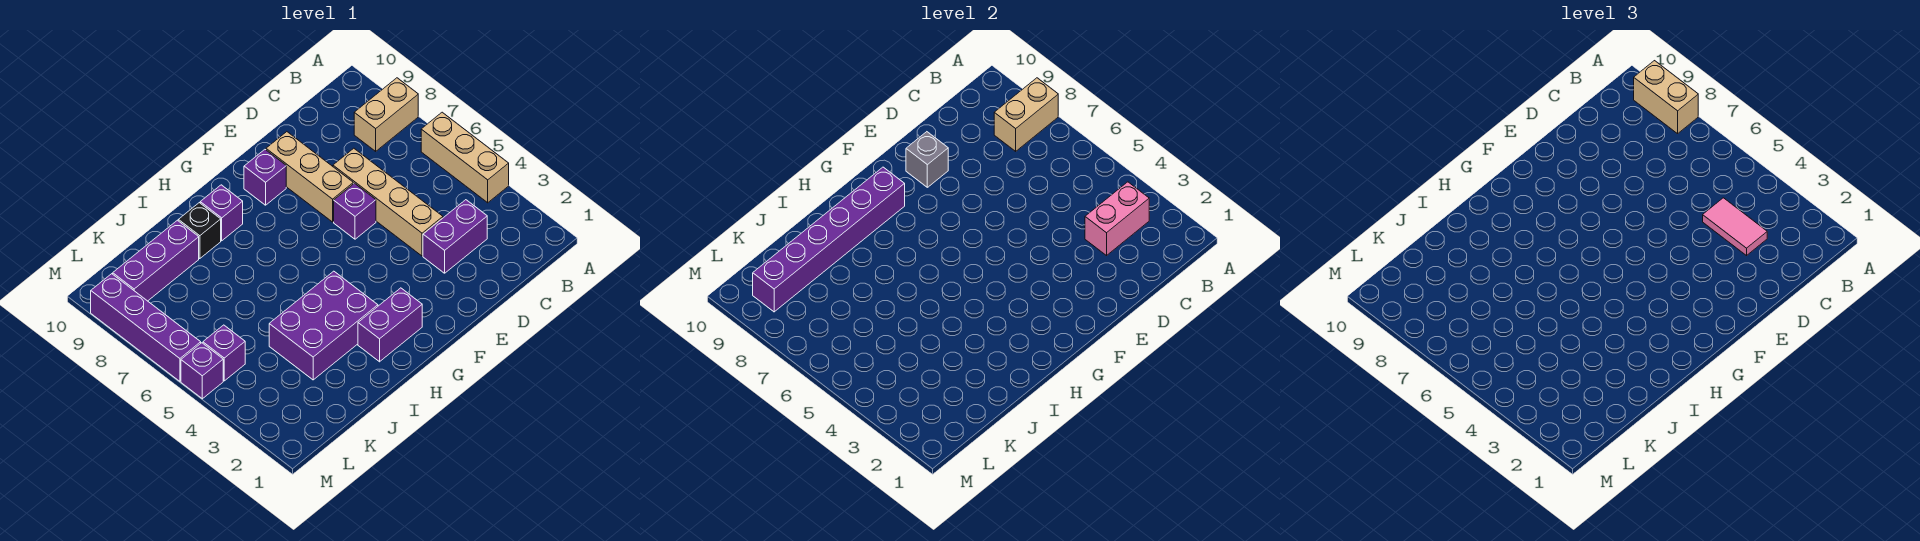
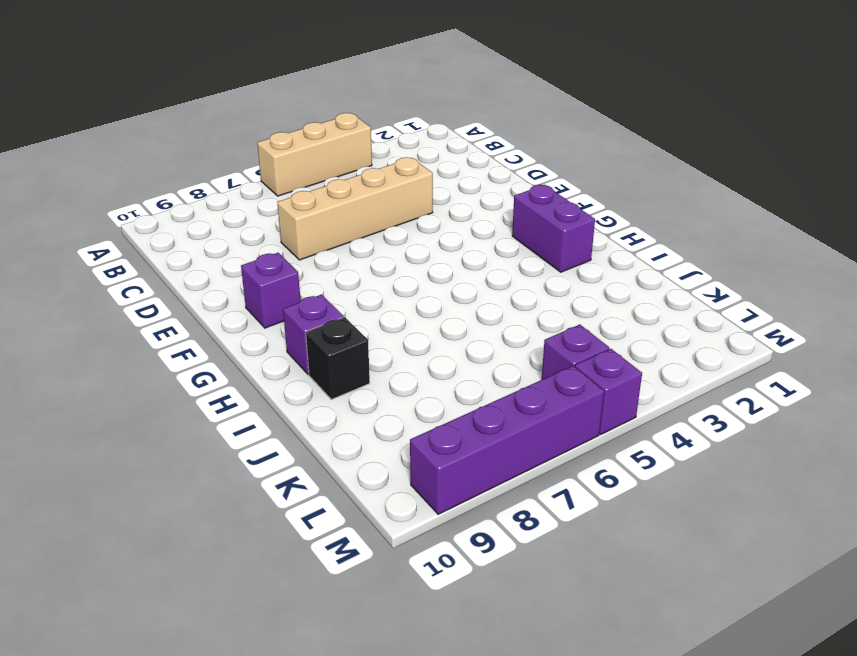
none -> tan brick A8:B8 level 1
none -> purple brick C3:D3 level 1
none -> purple brick E6 level 1

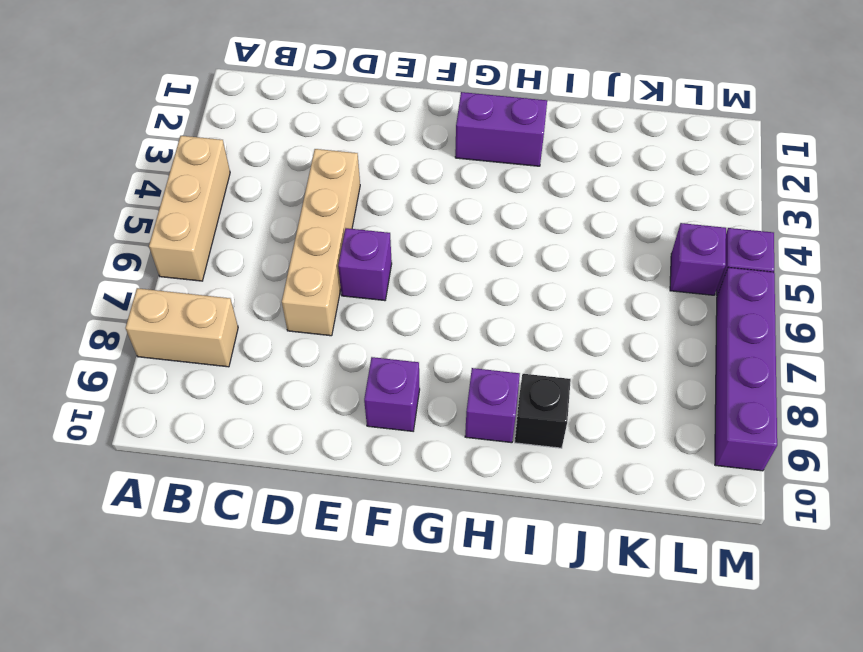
none -> purple brick C3:D3 level 1
none -> tan brick E7:E9 level 1
none -> purple brick H3:J4 level 1

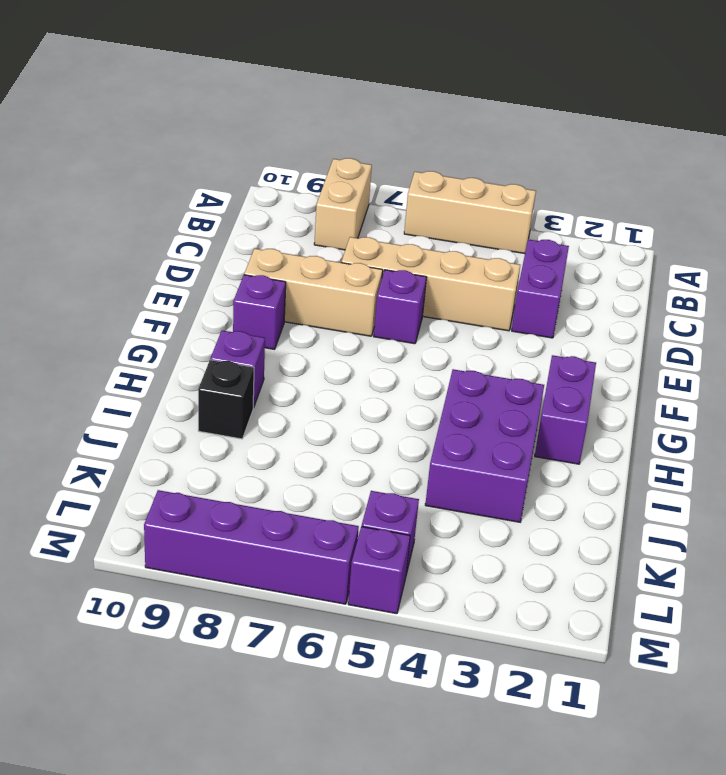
none -> purple brick J9:L9 level 1
none -> tan brick A8:B8 level 2
none -> pink brick B3:C3 level 2

